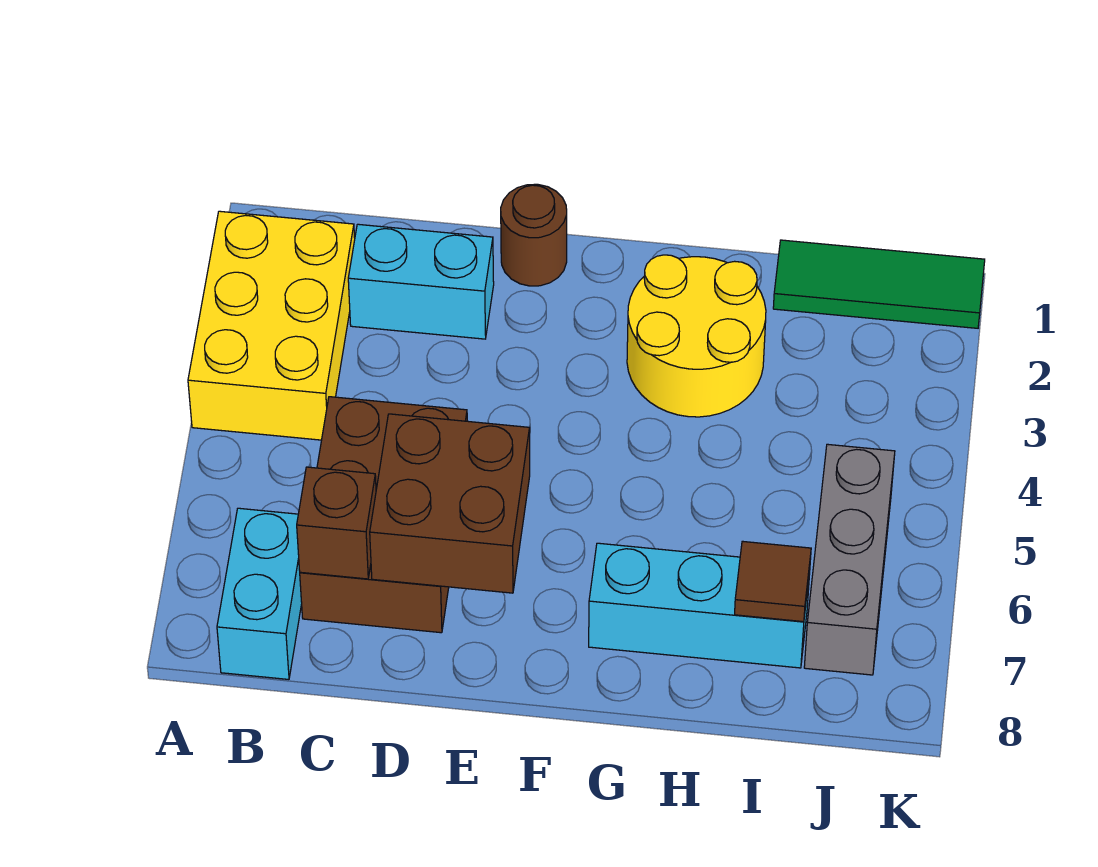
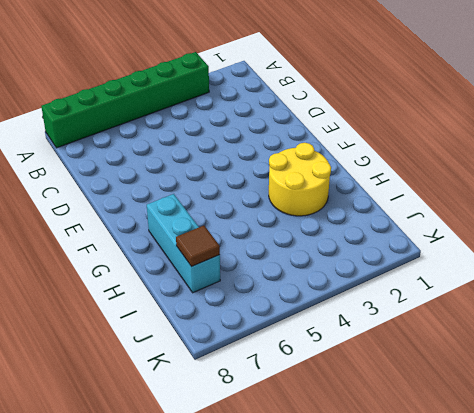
green brick A3:A8 level 1 -> yellow brick A2:B4 level 1
none -> cyan brick B7:B8 level 1
none -> cyan brick C2:D2 level 1
none -> brown brick C5:D7 level 1

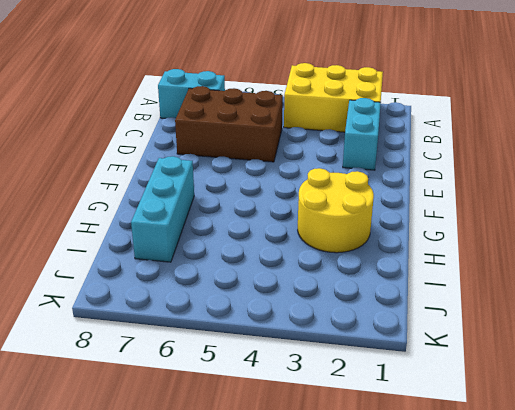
none -> brown round brick E1 level 1
none -> green tile I1:K1 level 1
none -> grey brick J5:J7 level 1

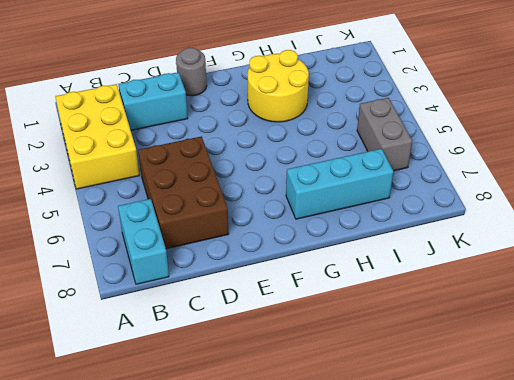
grey round brick E1 level 1 -> brown round brick E1 level 1
grey brick J5:J6 level 1 -> grey brick J5:J7 level 1
none -> green tile I1:K1 level 1
none -> brown brick C7 level 2
none -> brown brick D6:E7 level 2

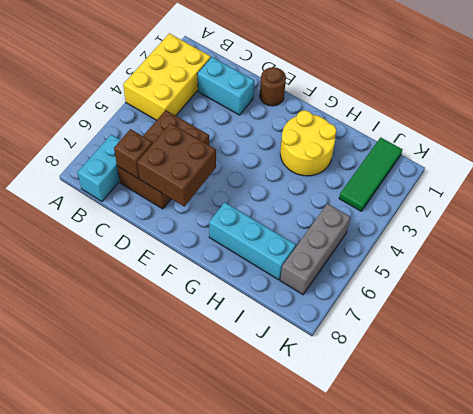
green tile J1:J3 level 1 -> green tile I1:K1 level 1
none -> brown tile I7 level 2

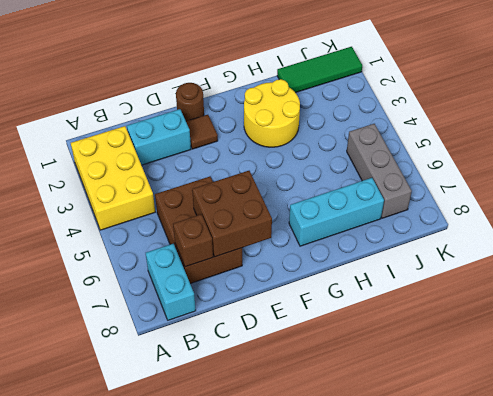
brown tile E2 level 1 -> brown tile I7 level 2

